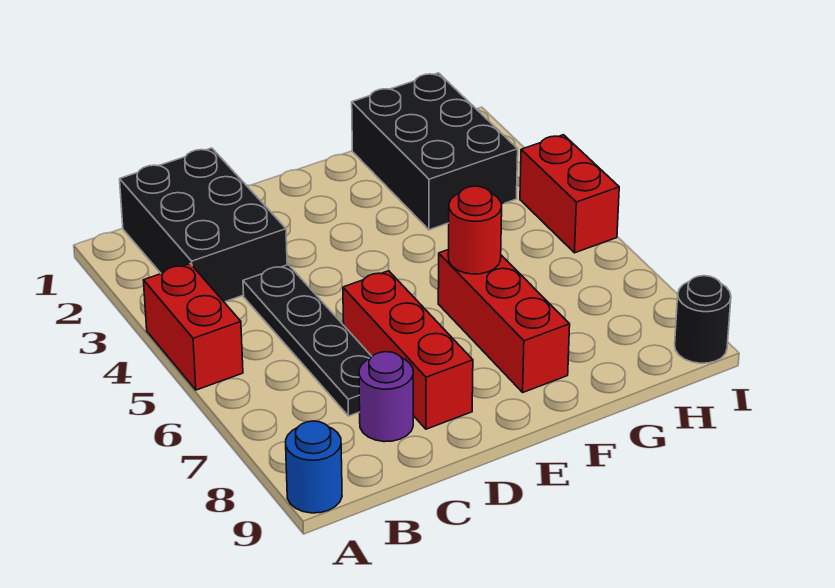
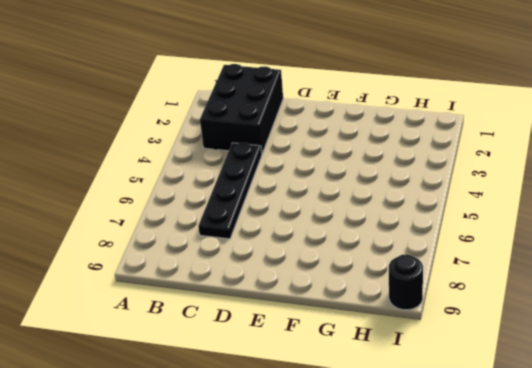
none -> red brick A4:A5 level 1
none -> blue round brick A9 level 1

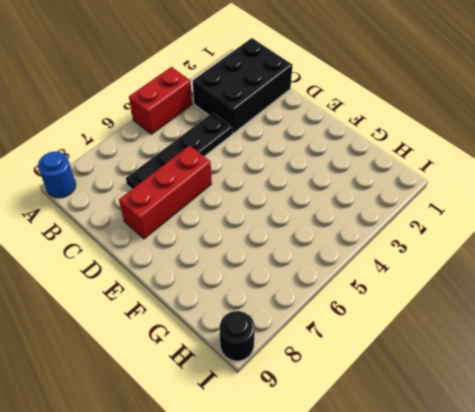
none -> purple round brick C8 level 1
none -> red brick F6:F8 level 1

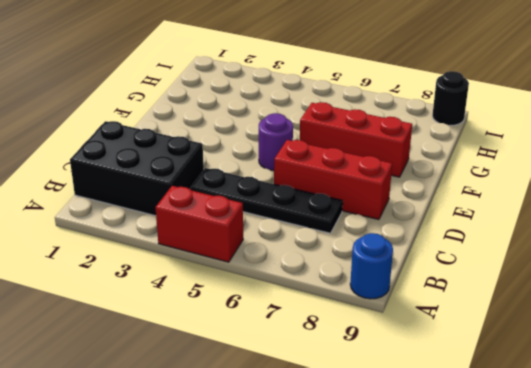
purple round brick E5 level 1 -> purple round brick C8 level 1
none -> black brick G1:H3 level 1
none -> red brick I4:I5 level 1

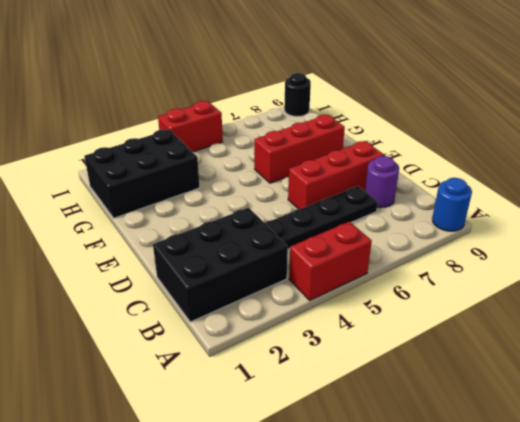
none -> red round brick F6 level 2

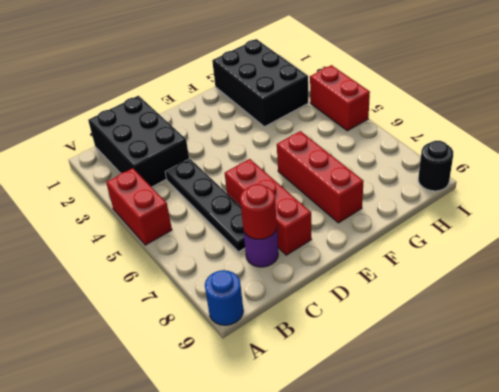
red round brick C8 level 2 -> red round brick F6 level 2

